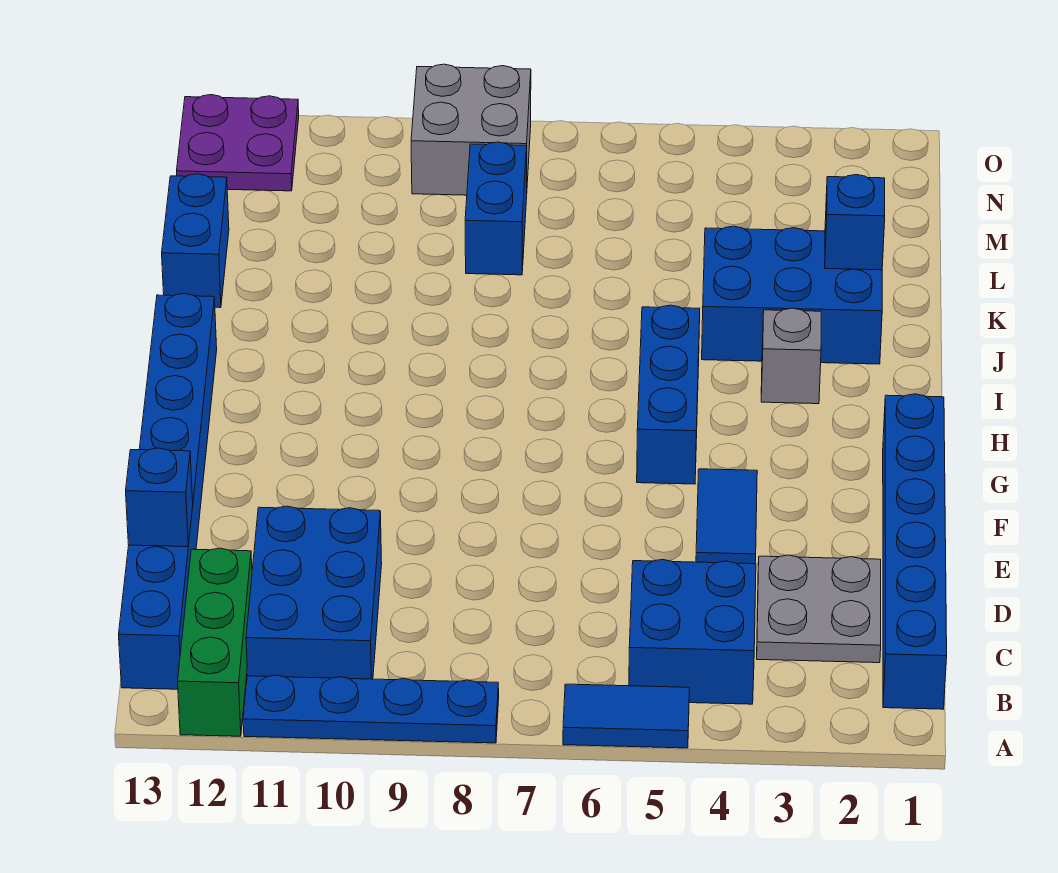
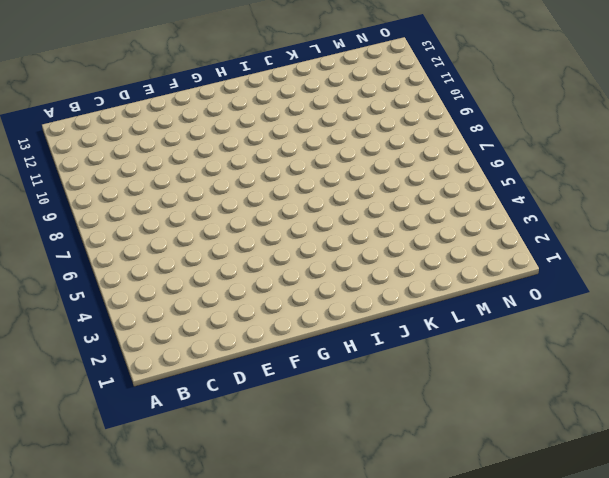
none -> blue tile A5:A6 level 1
none -> blue plate A8:A11 level 1
none -> green brick A12:C12 level 1

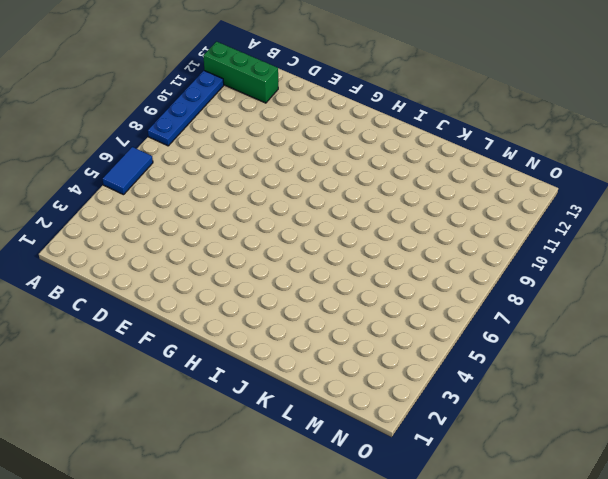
none -> blue brick B1:G1 level 1
none -> blue brick B4:C5 level 1
none -> blue brick B10:D11 level 1

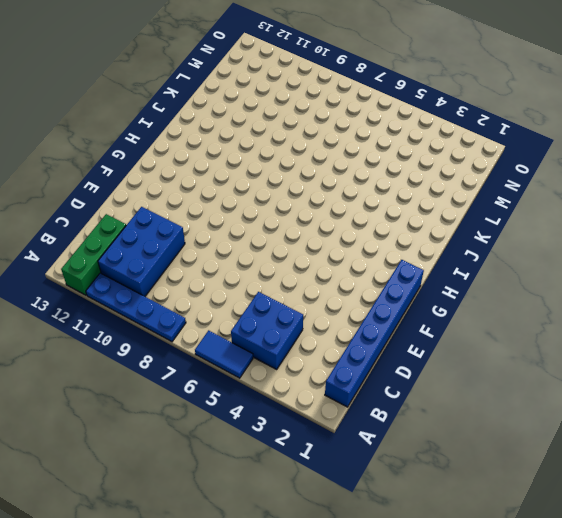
none -> blue brick B13:I13 level 1
none -> grey plate C2:D3 level 1
none -> blue tile E4:F4 level 1

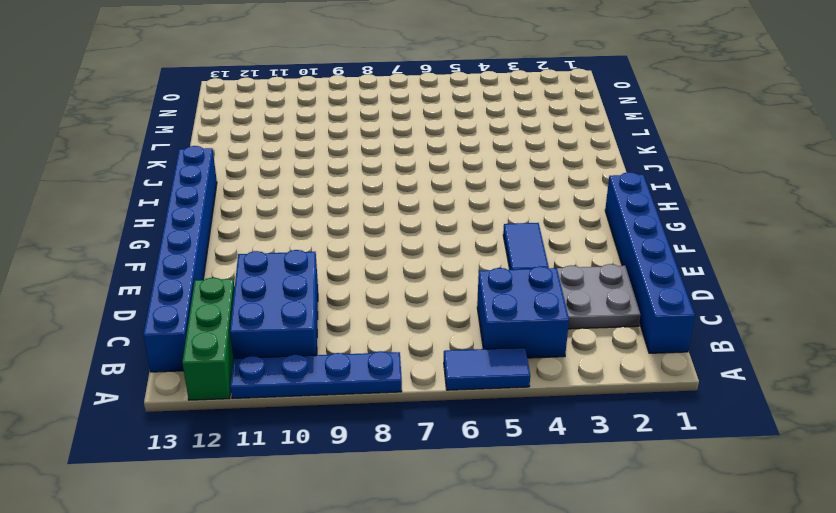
none -> blue brick G5:I5 level 1
none -> grey brick I3 level 1
none -> blue brick J2:K4 level 1

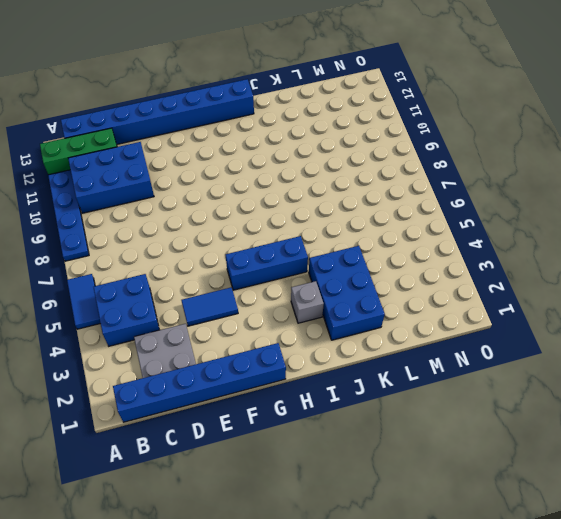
none -> blue brick K13:L13 level 1
none -> blue brick L8:M8 level 1
none -> grey brick N8:O9 level 1

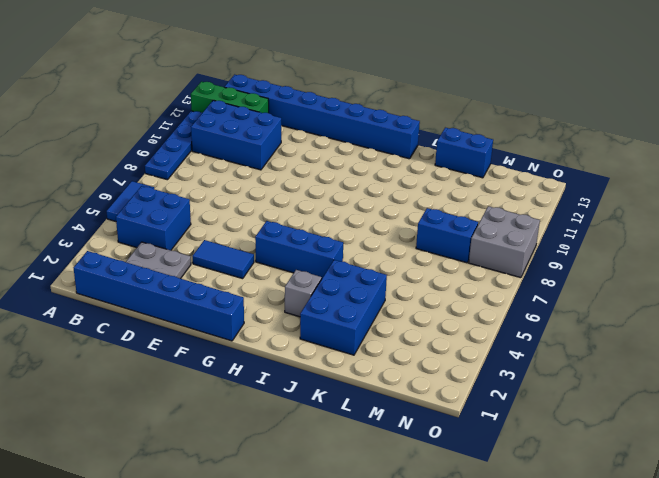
none -> purple plate N12:O13 level 1
none -> blue brick D13 level 2
none -> blue brick K2 level 2

